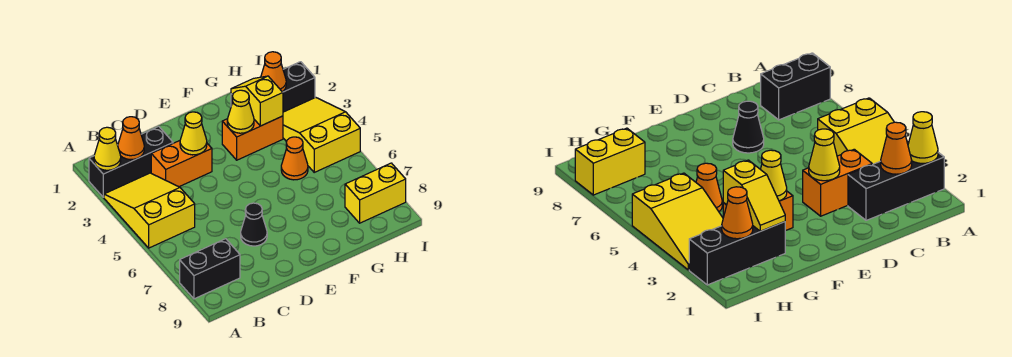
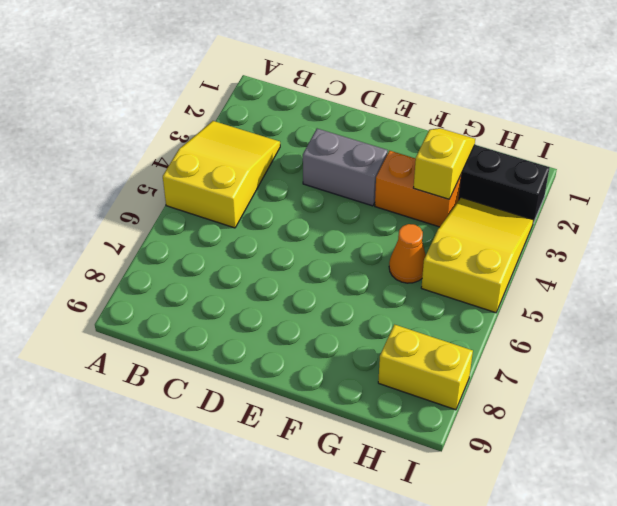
grey brick D3:E3 level 1 -> orange brick C3:D3 level 1
none -> black brick A2:C2 level 1
none -> black brick A8:B8 level 1
none -> black cone D7 level 1

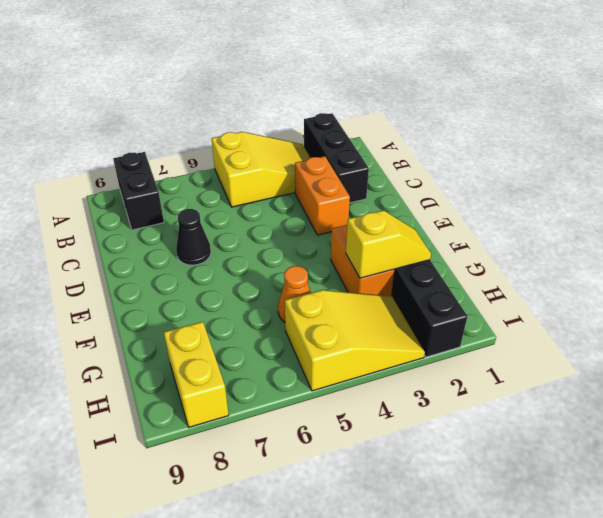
none -> yellow cone A2 level 2
none -> orange cone B2 level 2
none -> yellow cone D3 level 2

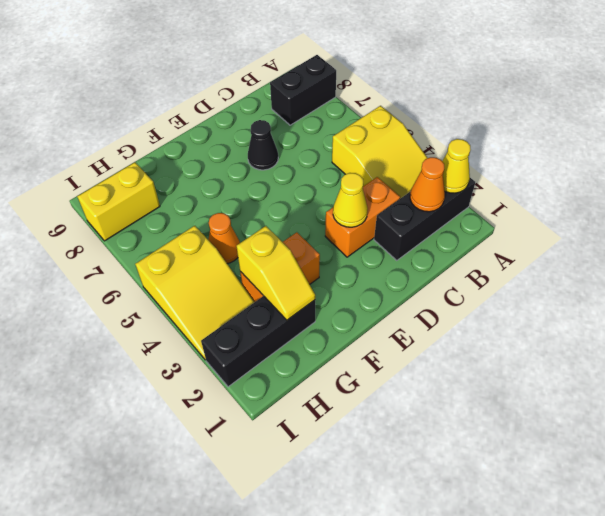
none -> yellow cone F3 level 2
none -> orange cone H2 level 2

